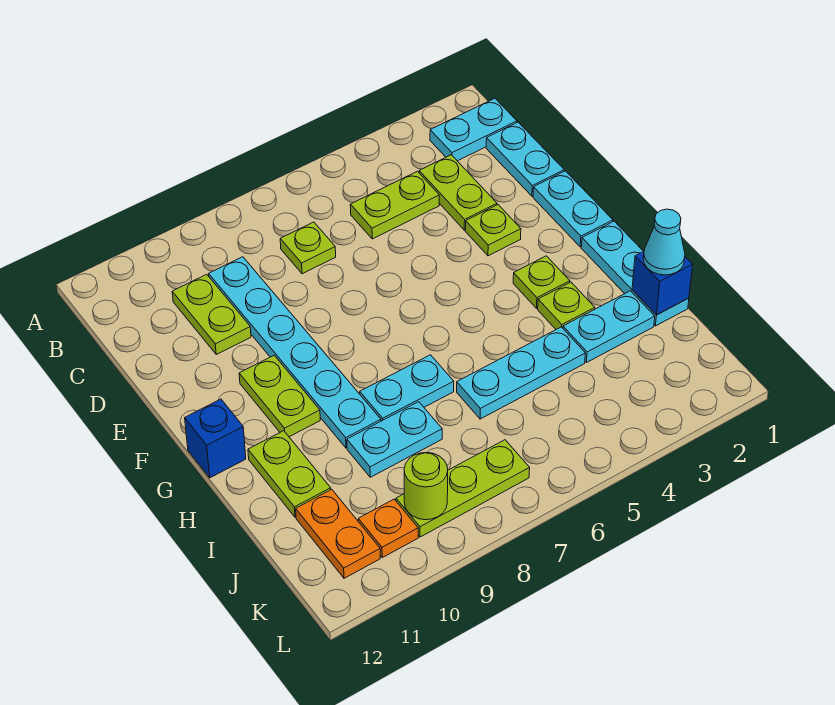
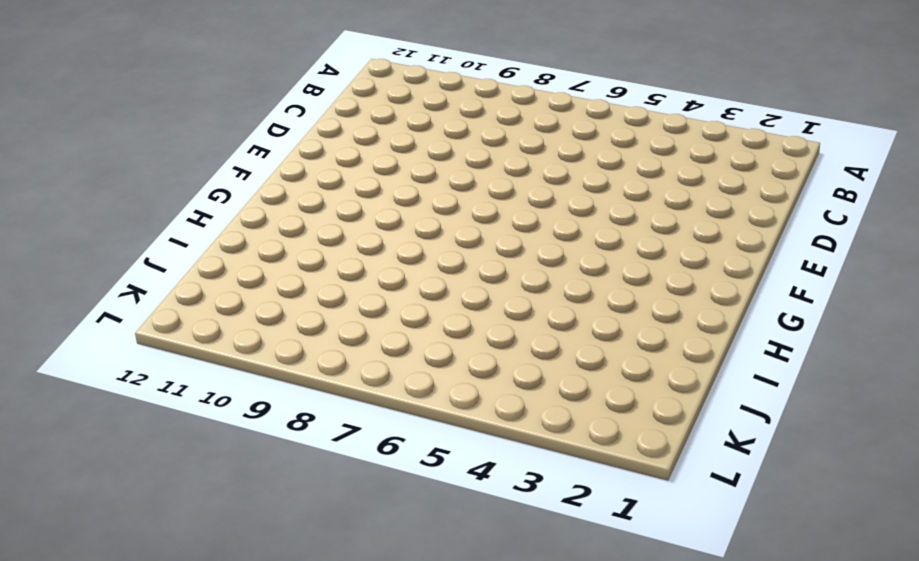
none -> cyan plate B1:B2 level 1
none -> cyan plate C1:D1 level 1
none -> lime plate C3:D3 level 1

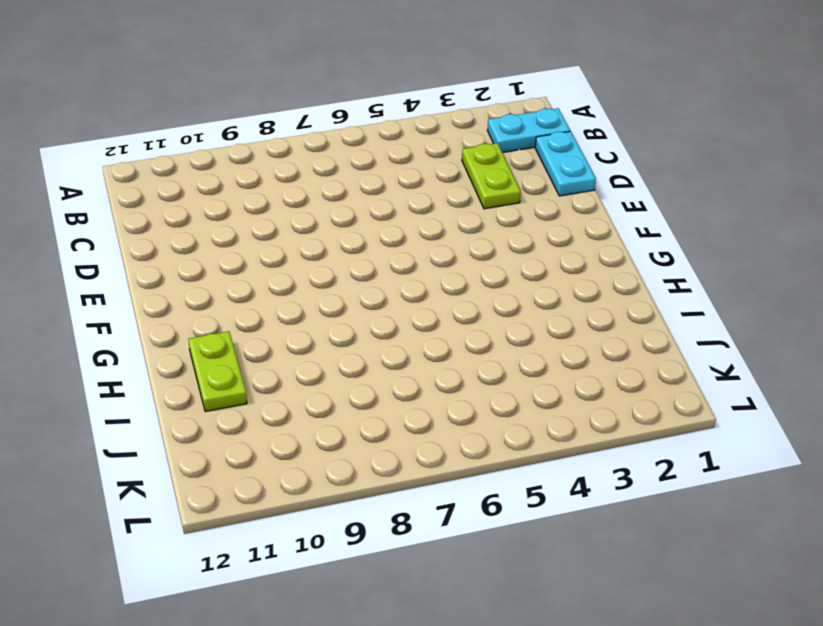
none -> lime plate C4:C5 level 1
none -> lime plate C7 level 1
none -> cyan plate C9:H9 level 1

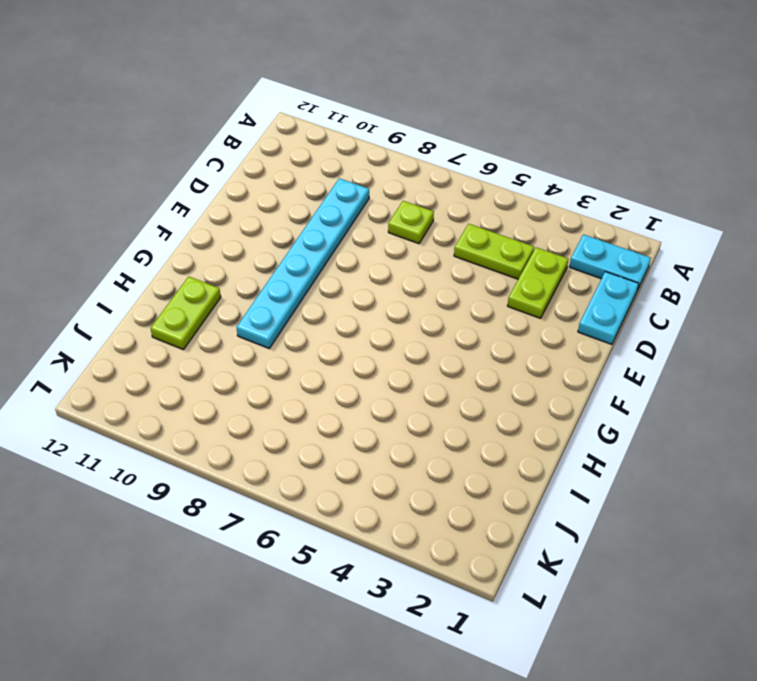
none -> lime plate C10:D10 level 1
none -> cyan plate E1:F1 level 1
none -> lime plate E3 level 1

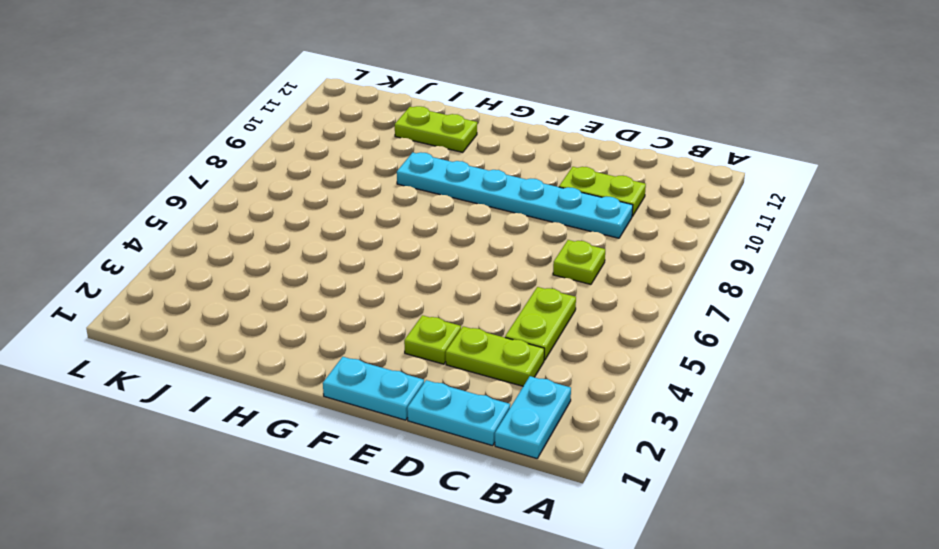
none -> lime plate F10:G10 level 1
none -> cyan plate G1:I1 level 1
none -> lime plate G3 level 1

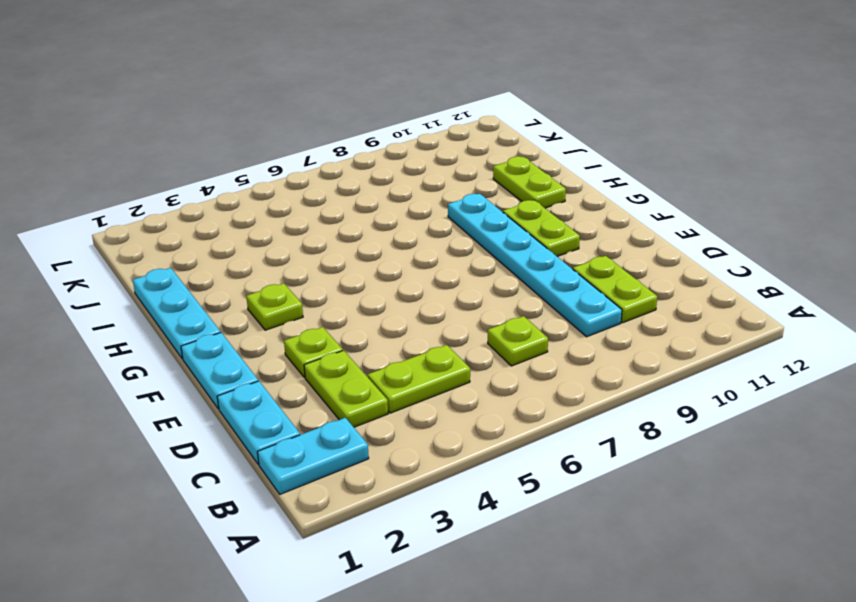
none -> blue brick G12 level 1
none -> lime plate H3 level 1
none -> cyan plate H7:H8 level 1

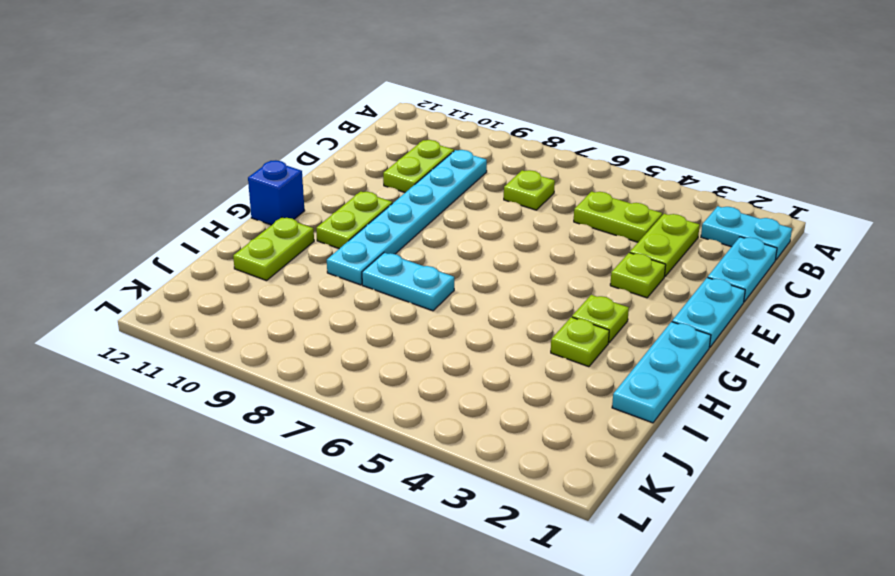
none -> cyan plate I2:I3 level 1
none -> cyan plate I4:I6 level 1
none -> cyan plate I8:I9 level 1

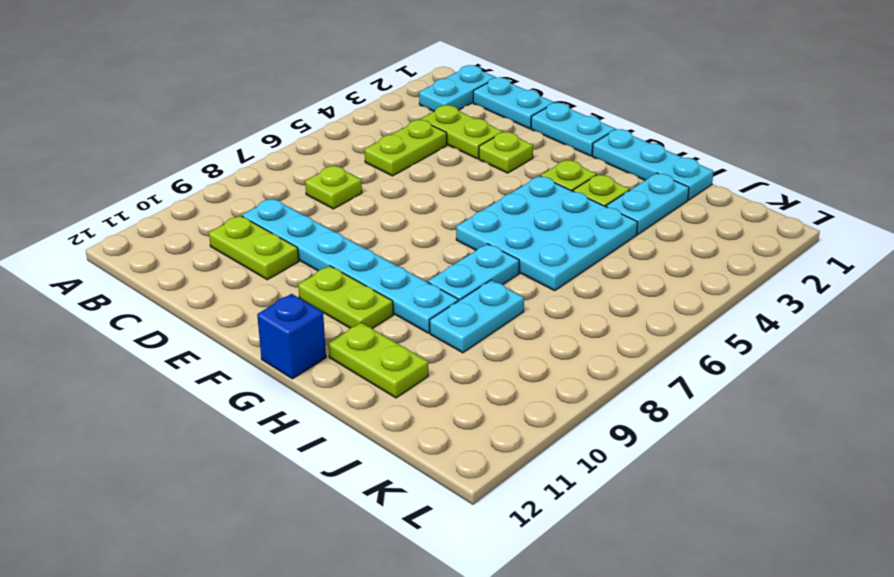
cyan plate G4:I6 level 1 -> cyan plate I4:I6 level 1
none -> orange plate J11:K11 level 1
none -> lime plate K7:K9 level 1
none -> orange plate K10 level 1

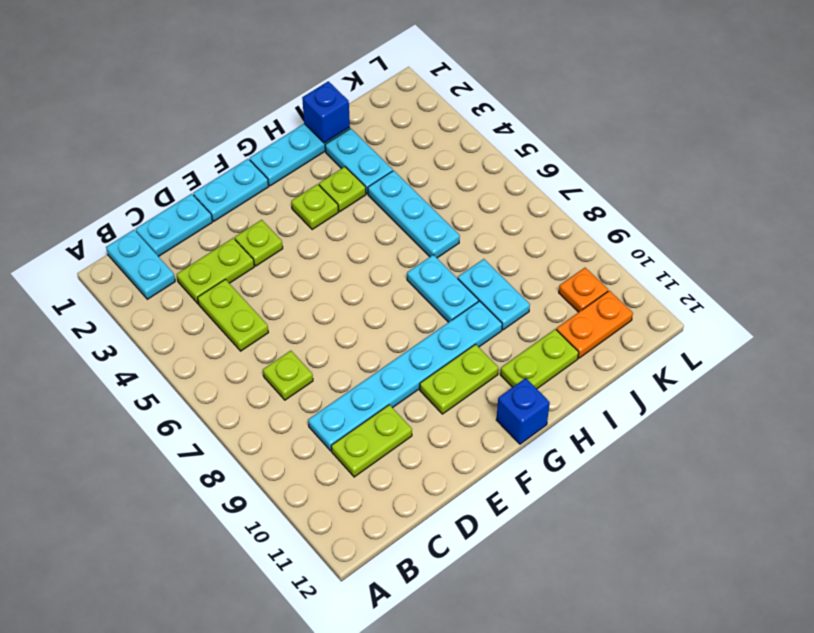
none -> lime plate K7:K9 level 1
none -> lime round brick K9 level 2
none -> cyan cone I1 level 3

